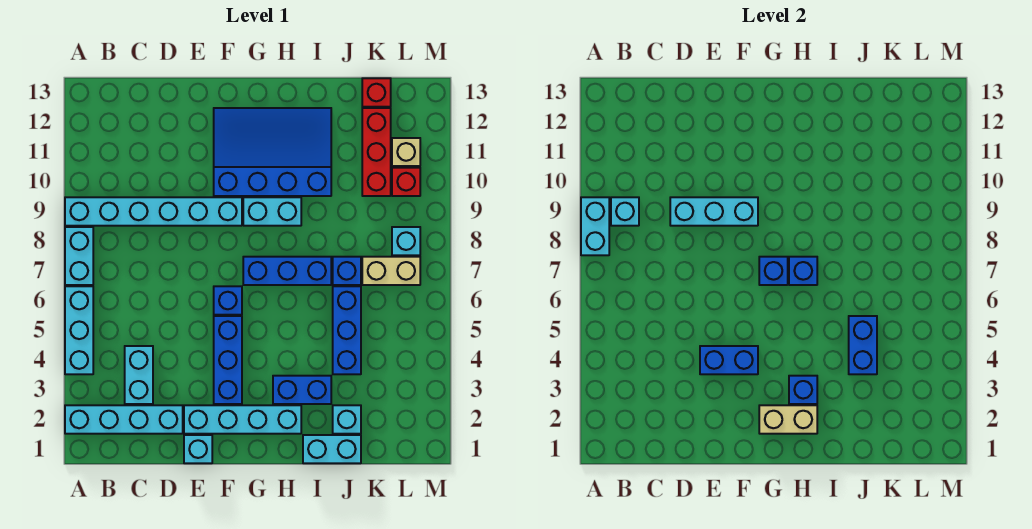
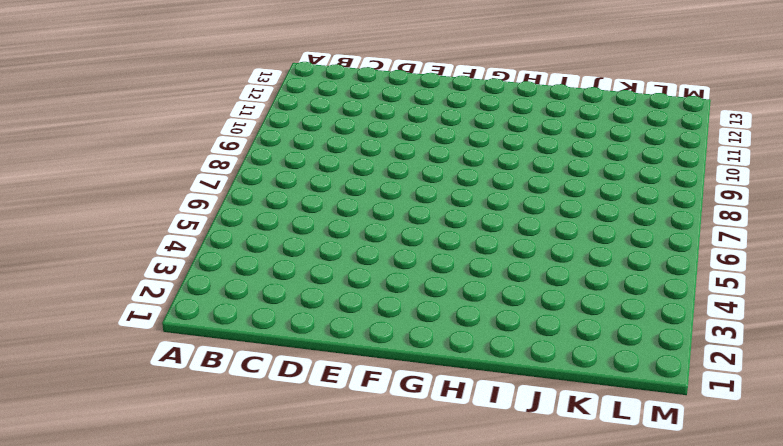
none -> cyan brick A2:D2 level 1
none -> cyan brick A4:A6 level 1
none -> cyan brick A7:A8 level 1
none -> cyan brick A9:F9 level 1

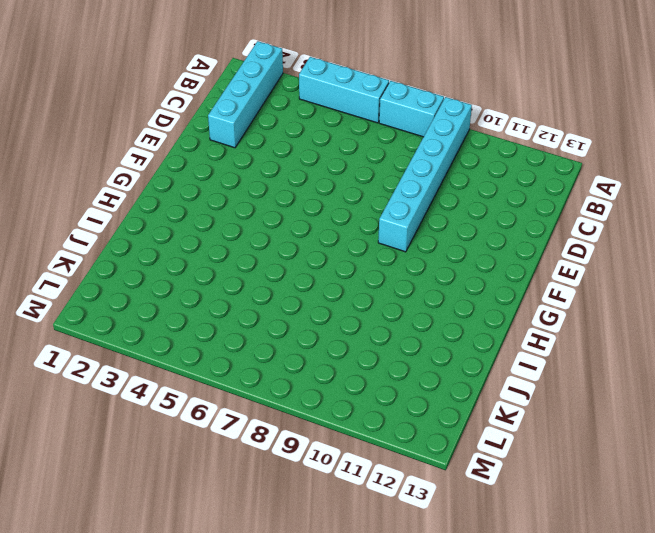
none -> cyan brick C3:C4 level 1
none -> cyan brick E1 level 1
none -> cyan brick E2:H2 level 1
none -> blue brick F3:F5 level 1

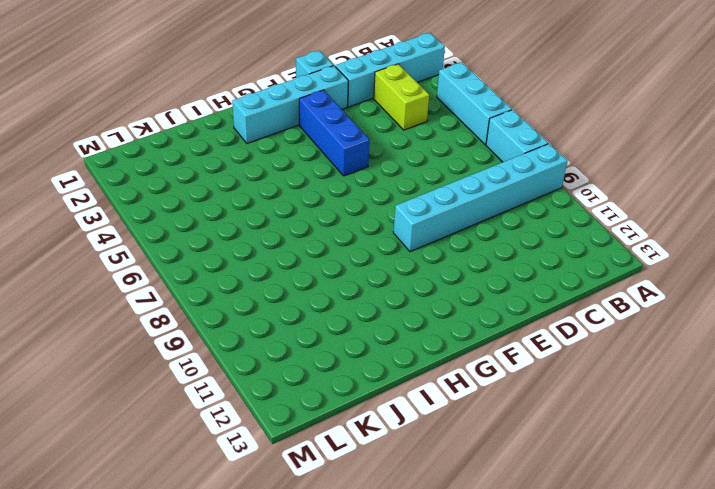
lime brick C3:C4 level 1 -> cyan brick C3:C4 level 1
none -> blue brick F6 level 1
none -> blue slope F10:I12 level 1 top 10
none -> blue brick G7:I7 level 1
none -> cyan brick G9:H9 level 1

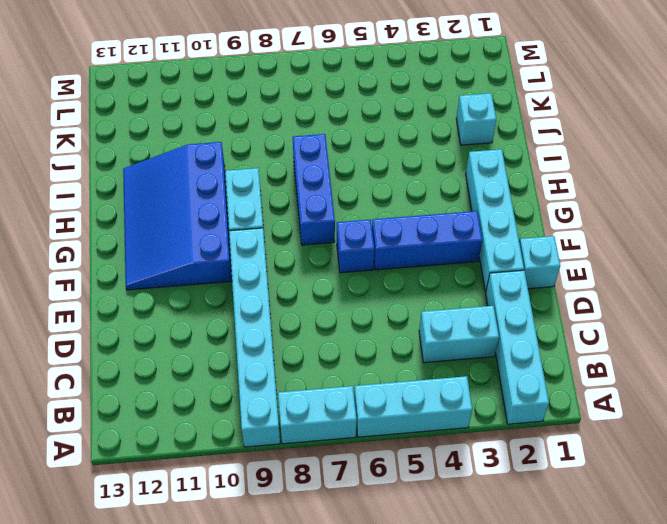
none -> blue brick H3:I3 level 1
none -> cyan brick I1:J1 level 1
none -> blue brick J4:J6 level 1
none -> blue brick J7 level 1

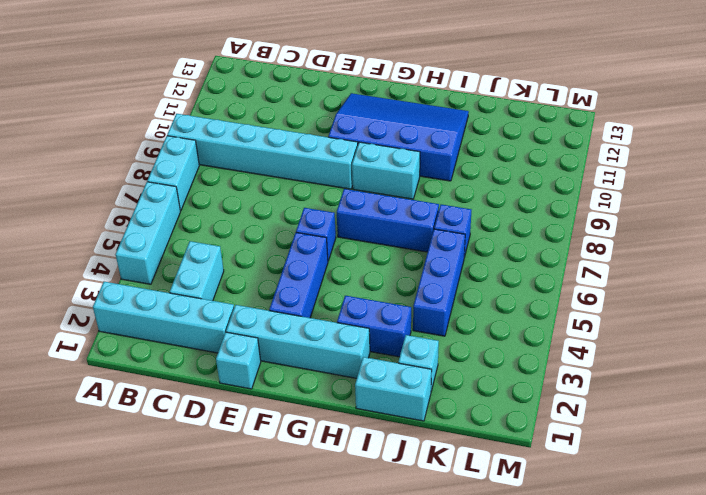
none -> tan brick K7:L7 level 1
none -> red brick K10:K12 level 1
none -> red brick K13 level 1
none -> cyan brick L8 level 1

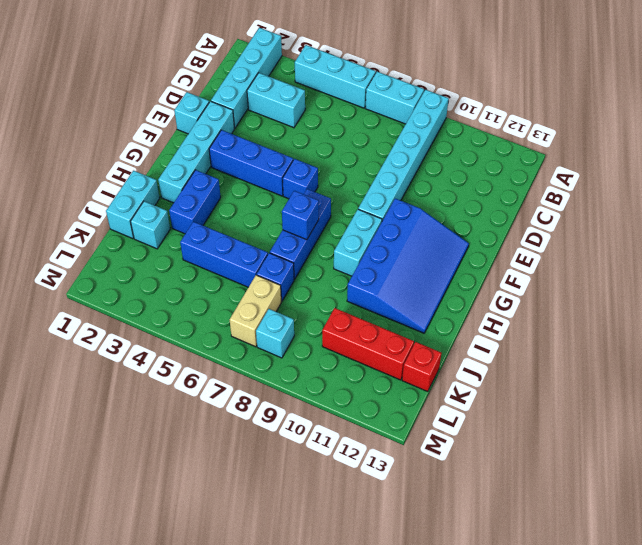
none -> red brick L10 level 1
none -> tan brick L11 level 1
none -> cyan brick A8:A9 level 2
none -> cyan brick B9 level 2

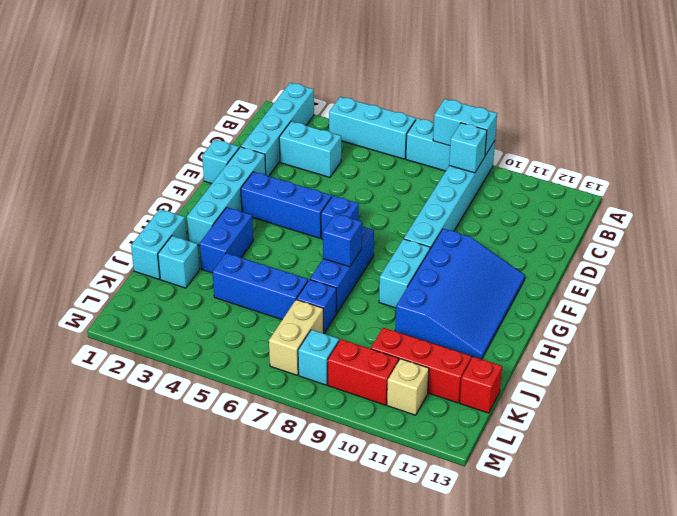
red brick L9:L10 level 1 -> red brick L10 level 1
none -> cyan brick D9:F9 level 2
none -> blue brick E4:F4 level 2
none -> tan brick G2:H2 level 2
none -> blue brick G7 level 2

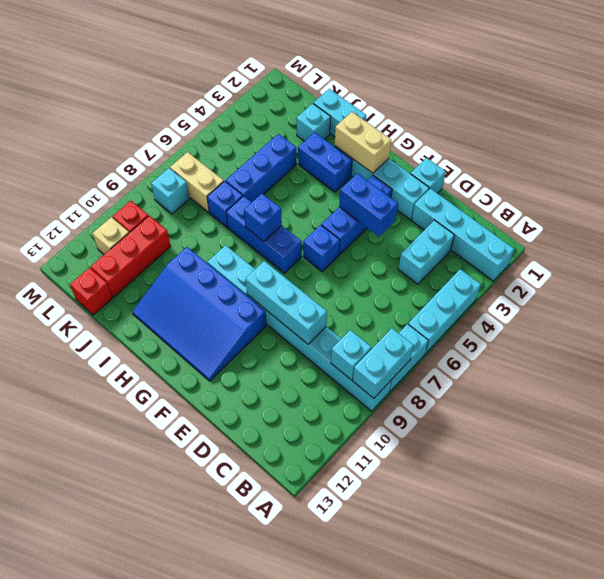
none -> blue brick G7 level 2
none -> blue brick H3 level 2
none -> blue brick J4:J5 level 2

